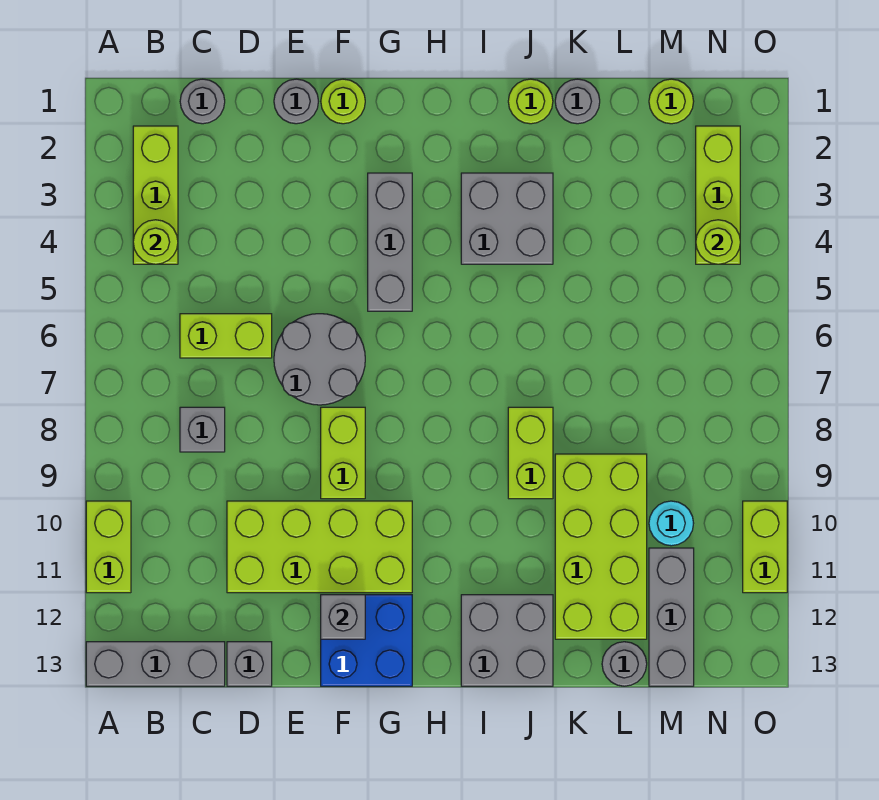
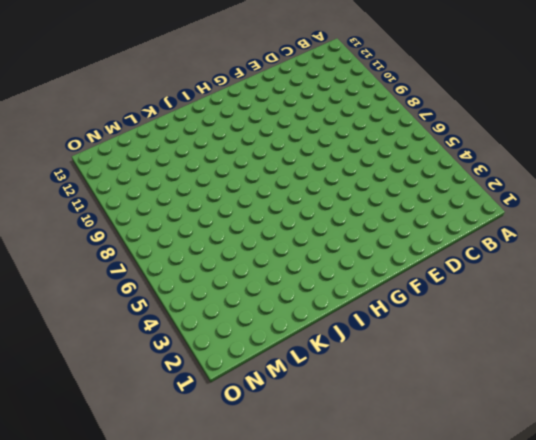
none -> lime brick A10:A11 level 1
none -> grey brick A13:C13 level 1
none -> lime brick B2:B4 level 1

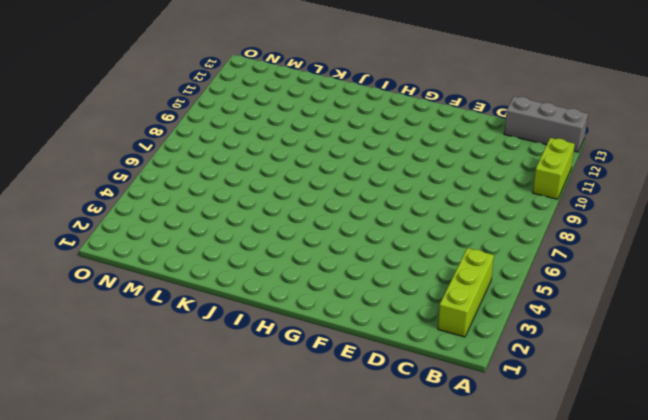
none -> grey round brick C1 level 1
none -> lime brick C6:D6 level 1
none -> grey brick C8 level 1

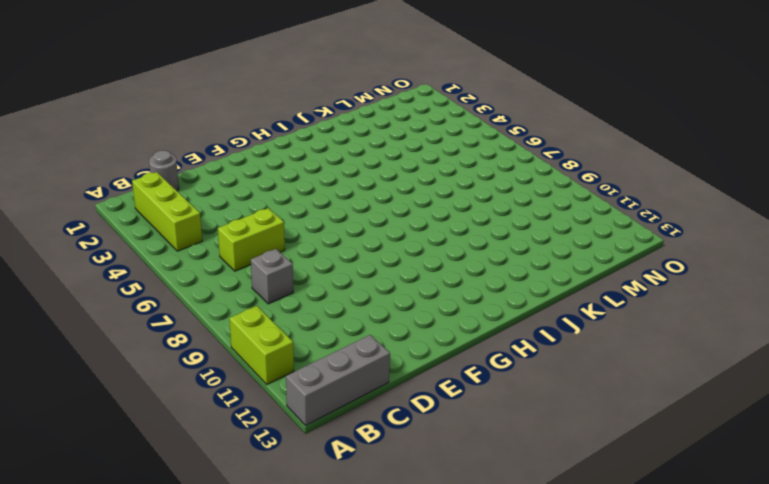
none -> lime brick D10:G11 level 1
none -> grey brick D13 level 1
none -> grey round brick E1 level 1

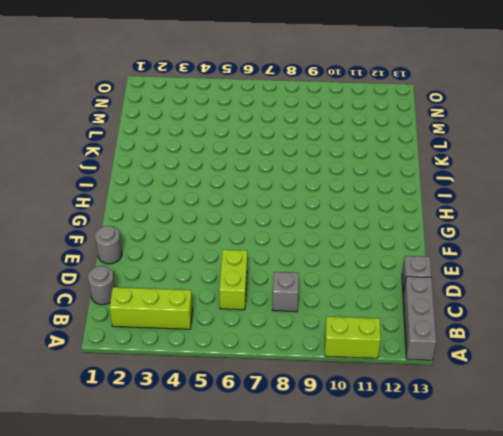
none -> lime brick D10:G11 level 1
none -> grey round brick E6:F7 level 1
none -> lime round brick F1 level 1

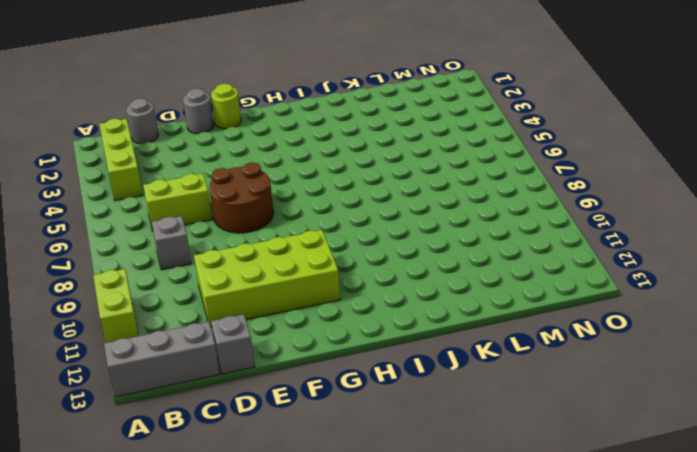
brown round brick E6:F7 level 1 -> grey round brick E6:F7 level 1
none -> lime brick F8:F9 level 1
none -> blue brick F12:G13 level 1
none -> grey brick G3:G5 level 1

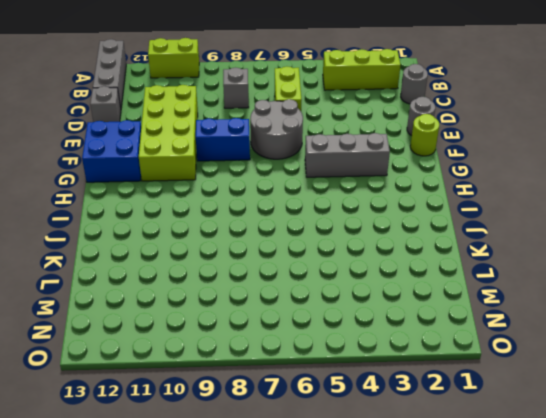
blue brick F8:F9 level 1 -> lime brick F8:F9 level 1
none -> grey brick I3:J4 level 1
none -> grey brick I12:J13 level 1
none -> lime round brick J1 level 1

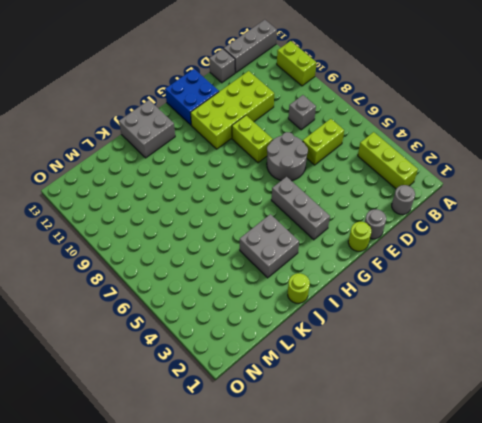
none -> lime brick J8:J9 level 1
none -> grey round brick K1 level 1
none -> lime brick K9:L12 level 1

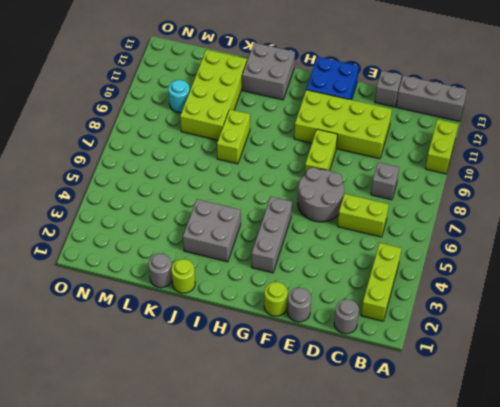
none -> grey round brick L13 level 1
none -> lime round brick M1 level 1
none -> grey brick M11:M13 level 1

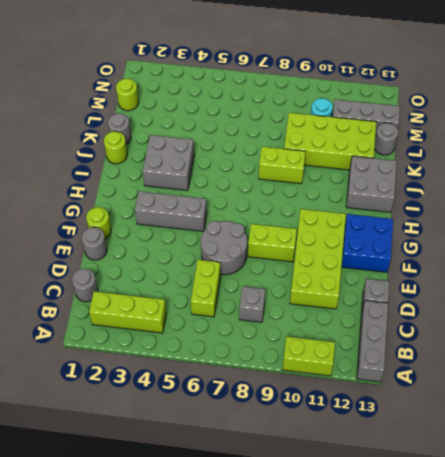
none -> lime brick N2:N4 level 1
none -> lime brick O10:O11 level 1
none -> lime round brick B4 level 2

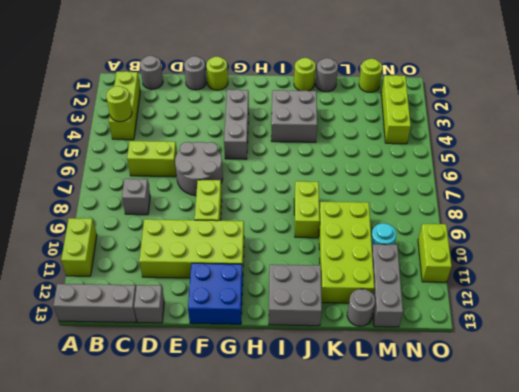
none -> grey brick F12 level 2
none -> lime round brick N4 level 2

